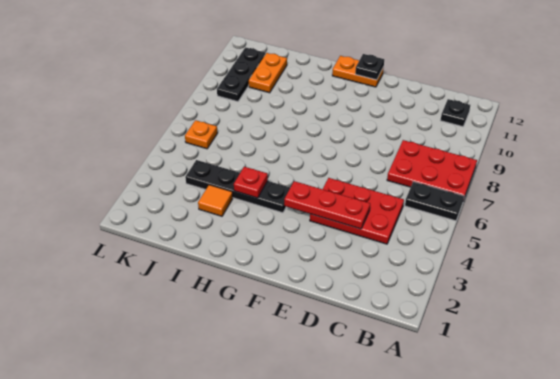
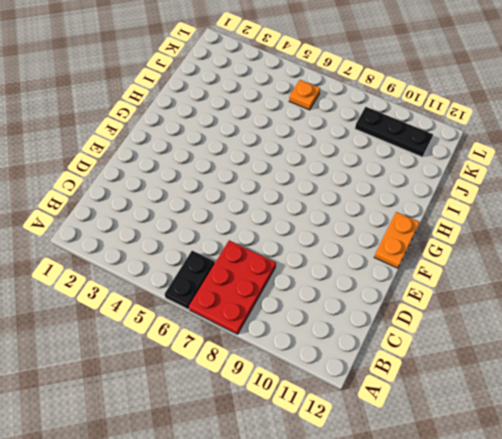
none -> black plate B11 level 1
none -> red plate C4:E5 level 1
none -> black plate G4:J4 level 1

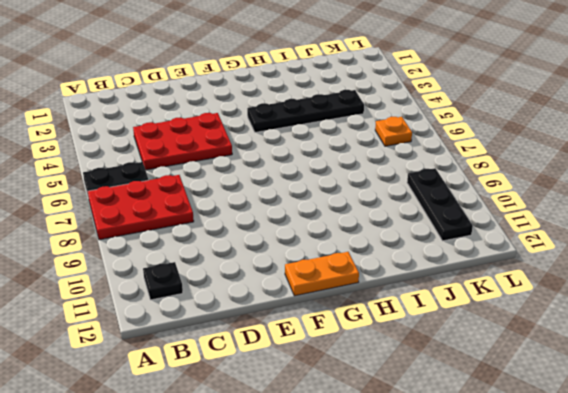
none -> orange tile I3 level 1
none -> orange plate J10:J11 level 1
none -> red plate D4:F4 level 2

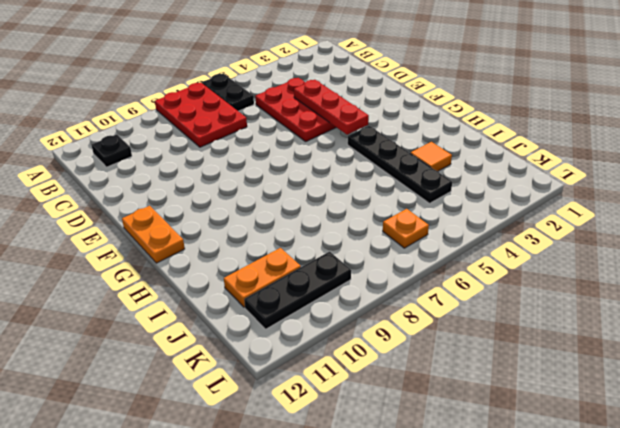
none -> black plate F12 level 2
none -> red plate H4 level 2

